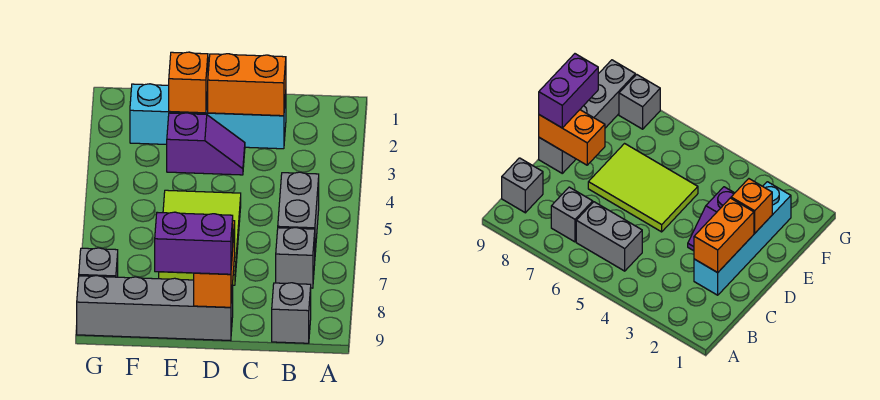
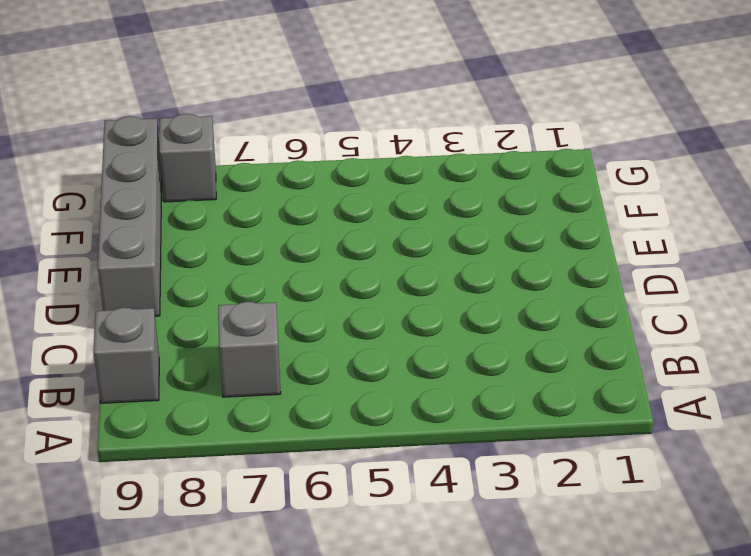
none -> grey brick B5:B6 level 1
none -> cyan brick C2:F2 level 1
none -> purple slope D3:E3 level 1 top E

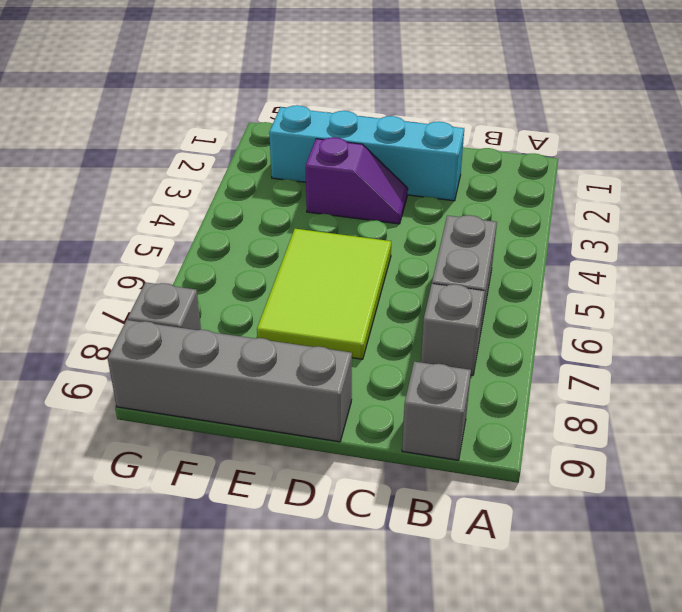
none -> orange brick C2:D2 level 2
none -> orange brick D8:D9 level 2
none -> orange brick E2 level 2

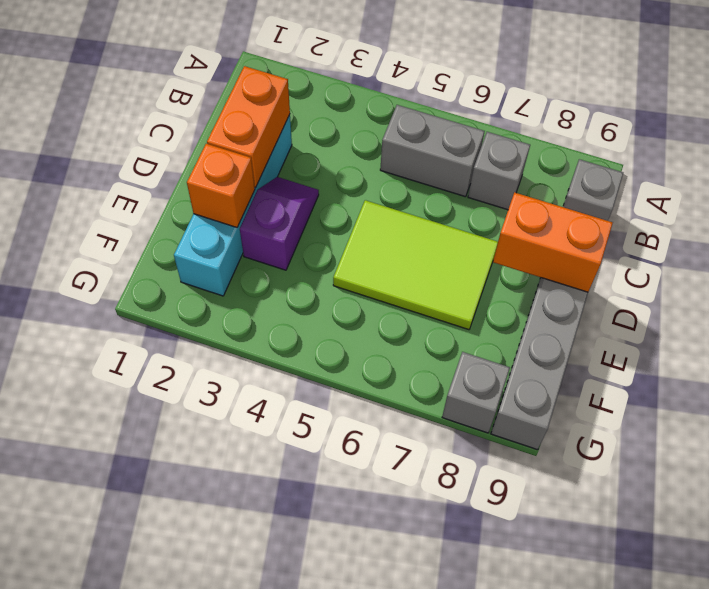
none -> purple brick D9:E9 level 3

